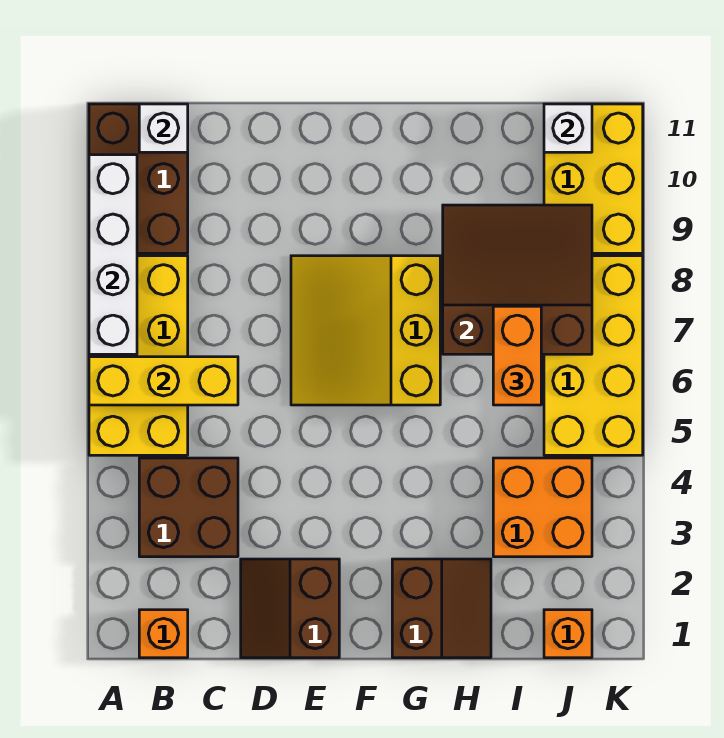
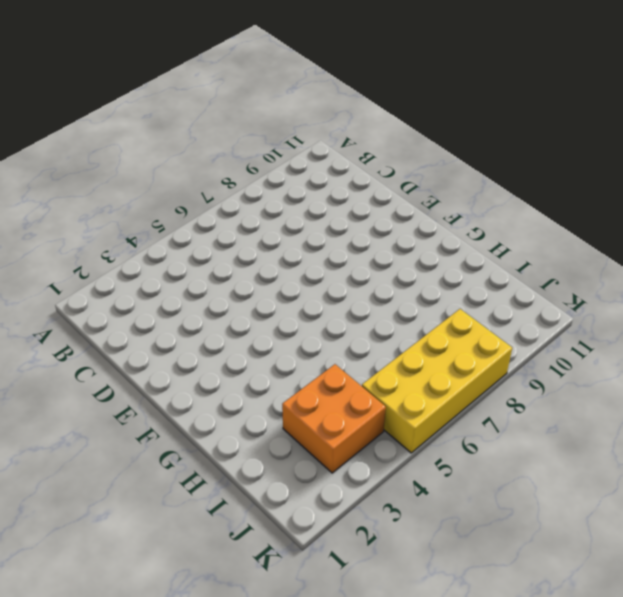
none -> yellow brick A5:B8 level 1
none -> brown brick A9:B11 level 1
none -> orange brick B1 level 1

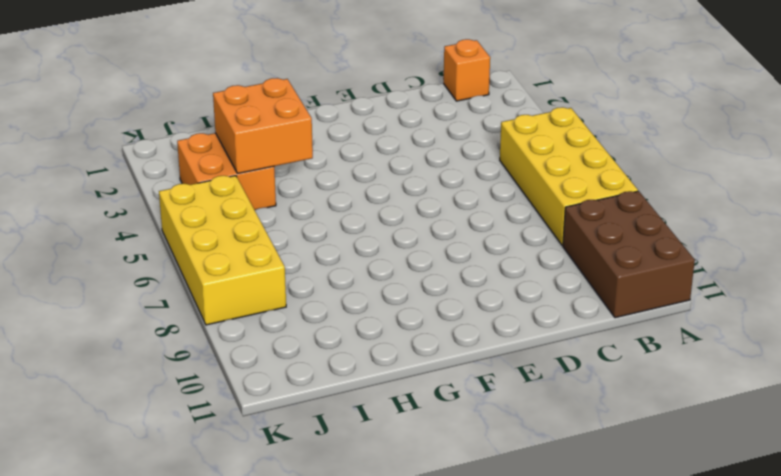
orange brick H3:I4 level 2 -> none
none -> brown brick B3:C4 level 1
none -> brown slope D1:E2 level 1 top E
none -> yellow slope E6:G8 level 1 top G

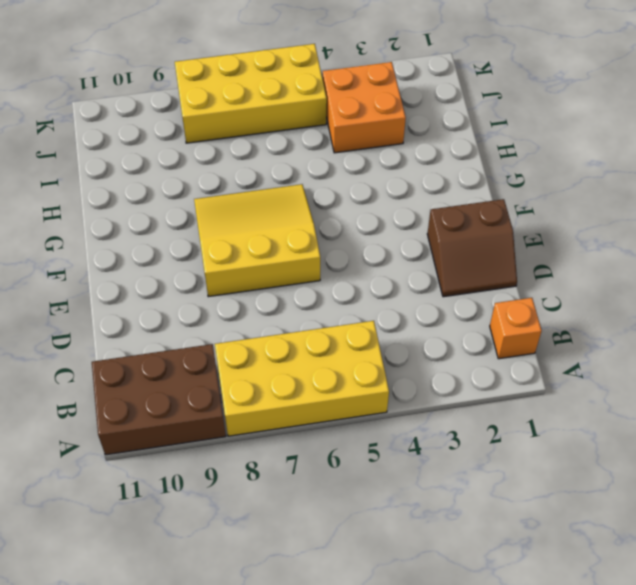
yellow slope E6:G8 level 1 top E -> yellow slope E6:G8 level 1 top G
none -> brown brick B3:C4 level 1
none -> brown slope G1:H2 level 1 top G
none -> orange brick J1 level 1

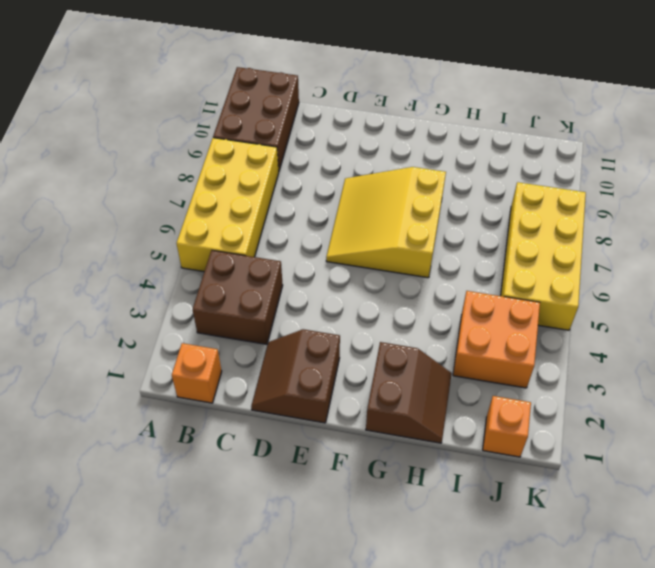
none -> yellow brick J9:K11 level 1
none -> yellow brick A6:C6 level 2
none -> white brick A7:A10 level 2

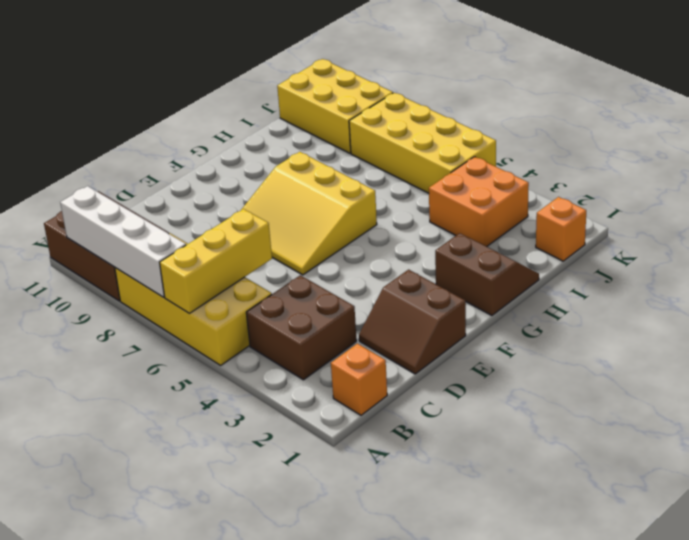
none -> white brick B11 level 2
none -> brown slope H7:J9 level 2 top 7
none -> white brick J11 level 2

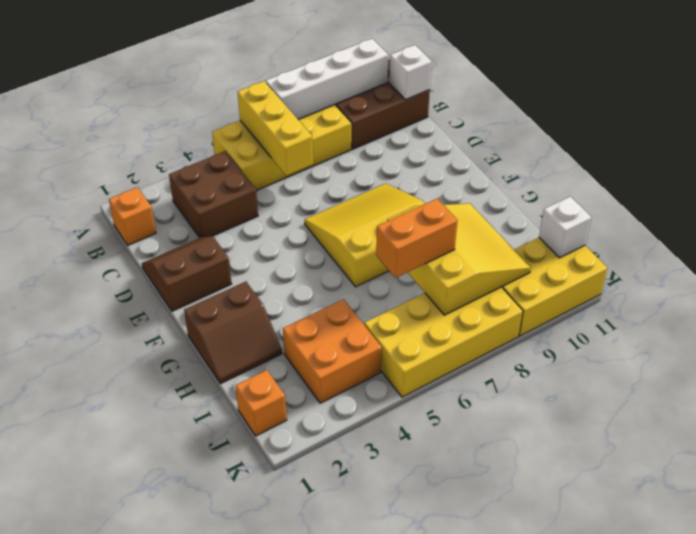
yellow slope H7:J9 level 2 top 7 -> brown slope H7:J9 level 2 top 7

